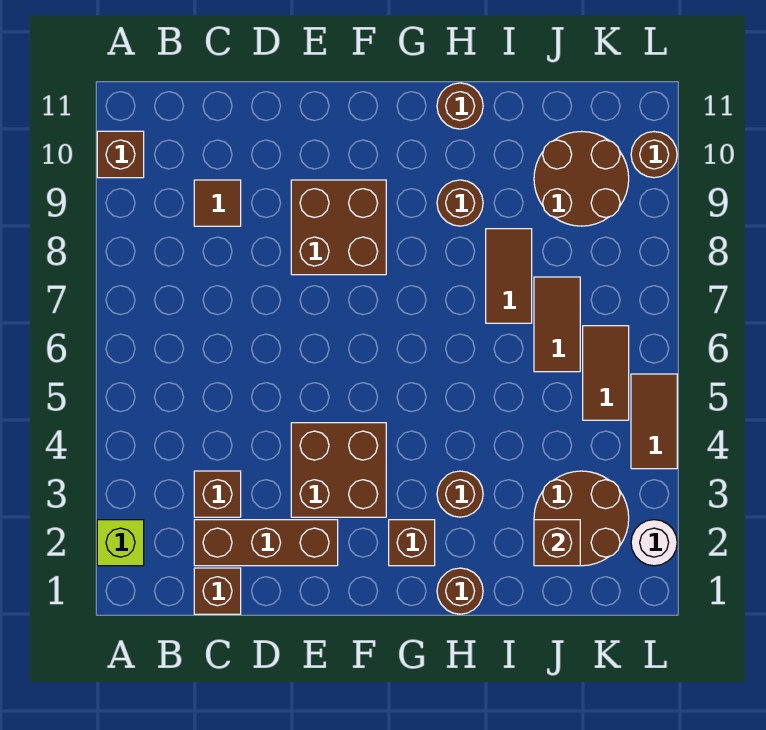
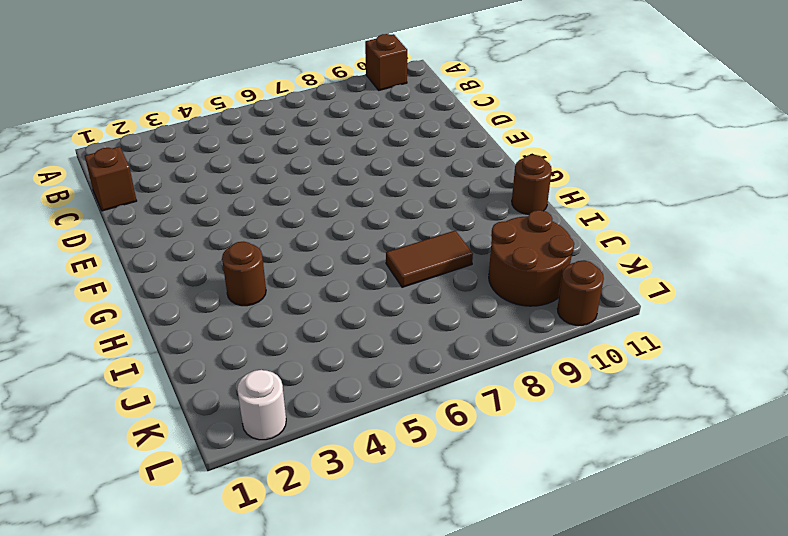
none -> lime brick A2 level 1
none -> brown brick C2:E2 level 1
none -> brown brick C3 level 1

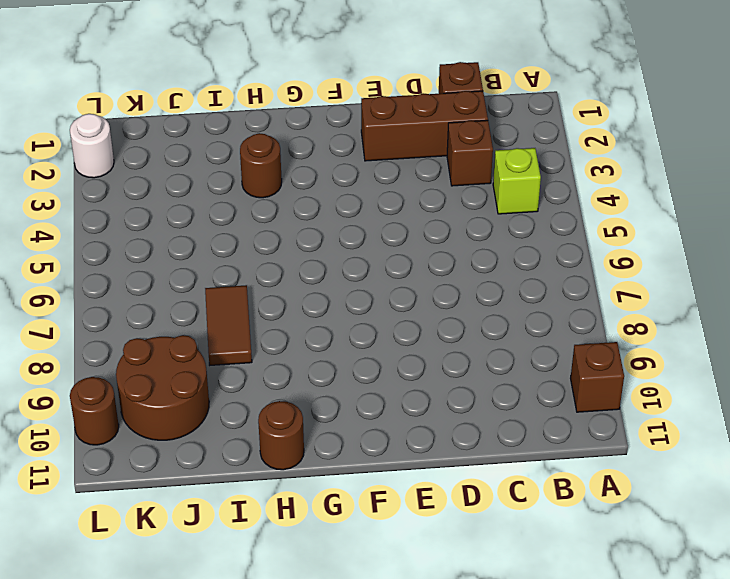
lime brick B4 level 1 -> lime brick A2 level 1
none -> brown tile C9 level 1
none -> brown brick E3:F4 level 1
none -> brown brick E8:F9 level 1

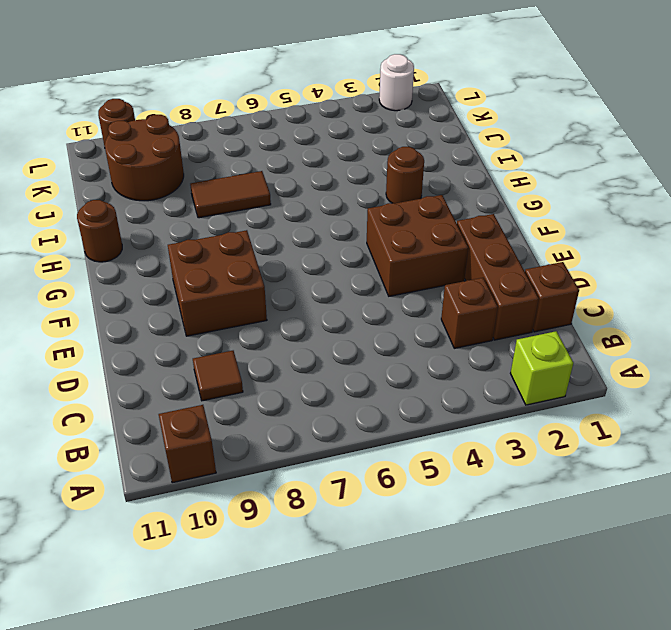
none -> brown brick G2 level 1
none -> brown round brick H1 level 1
none -> brown round brick H9 level 1

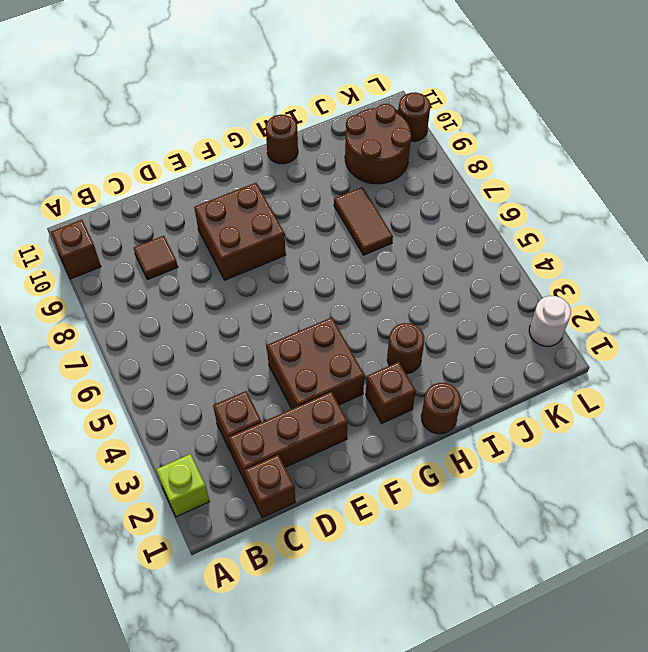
none -> brown round brick H9 level 1
none -> brown round brick J2:K3 level 1
none -> brown tile J6:J7 level 1

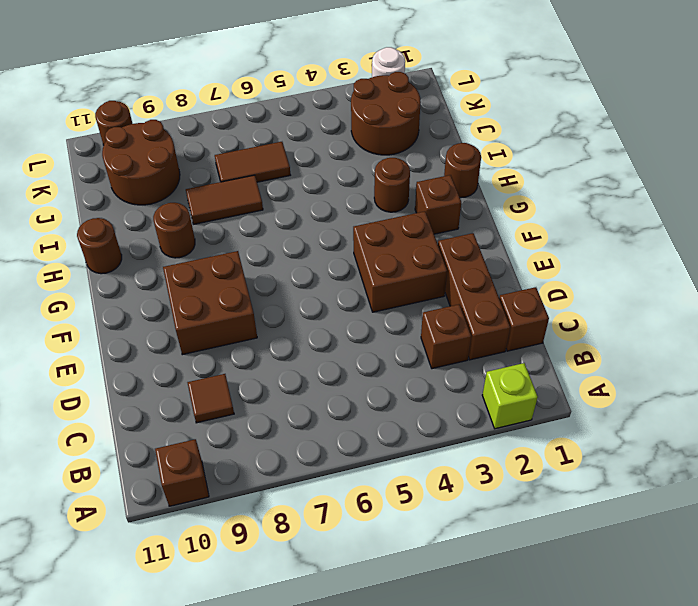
none -> brown tile K5:K6 level 1
none -> brown tile L4:L5 level 1
none -> brown brick J2 level 2

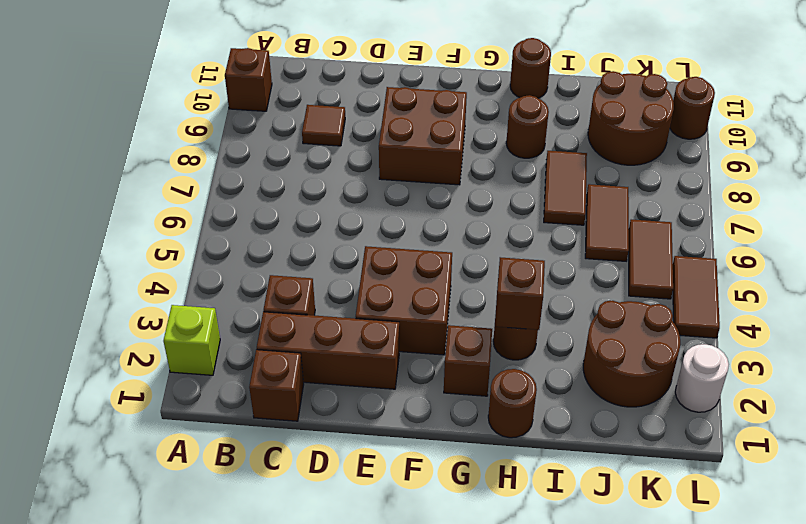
brown brick H3 level 2 -> brown brick J2 level 2

